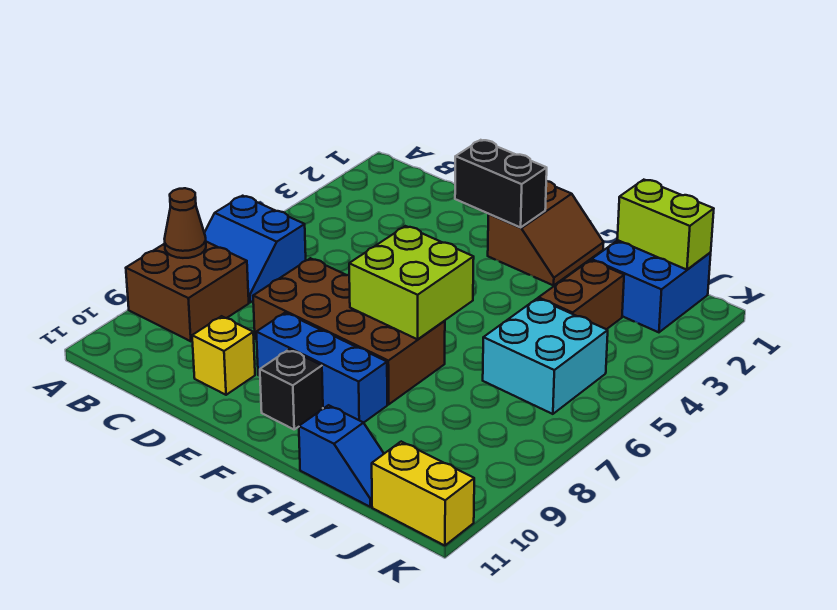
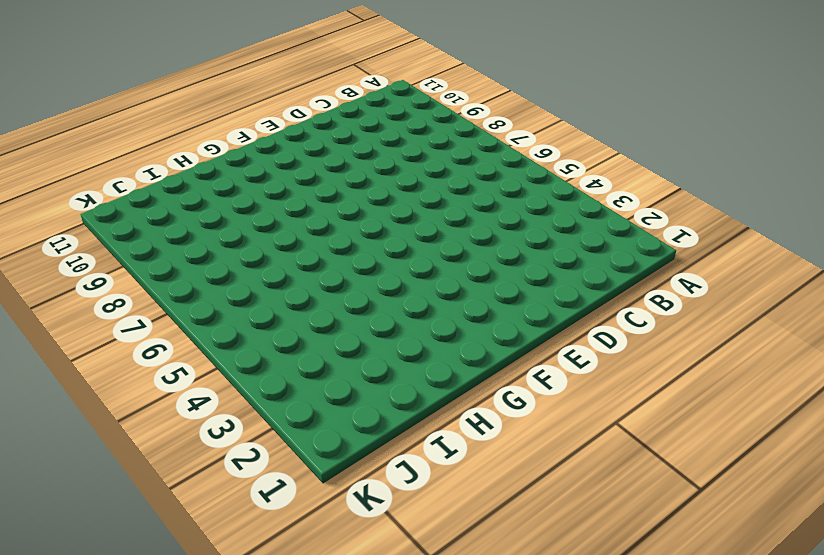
none -> blue slope A6:B7 level 1 top 6
none -> brown brick A8:B9 level 1
none -> brown brick D7:G8 level 1

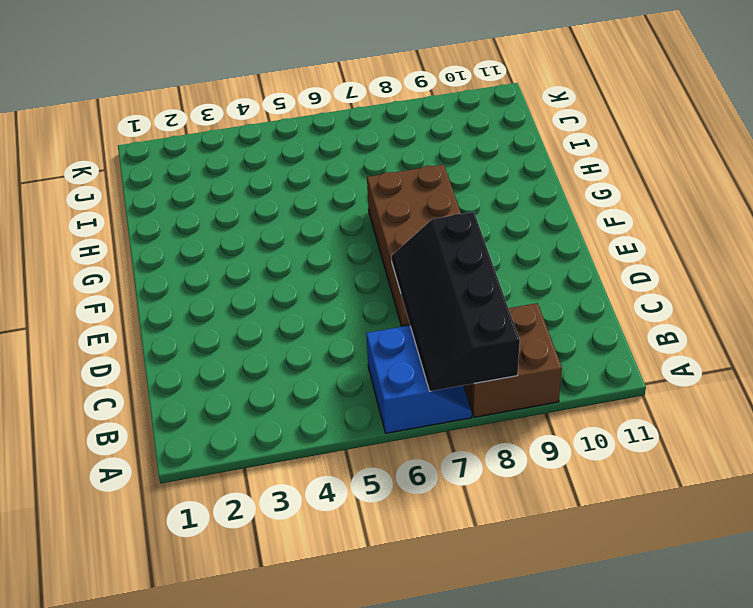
black slope A7:D8 level 2 top 8 -> brown cone A8 level 2
none -> yellow brick D10 level 1
none -> blue brick E9:G9 level 1
none -> brown slope F1:G2 level 1 top F

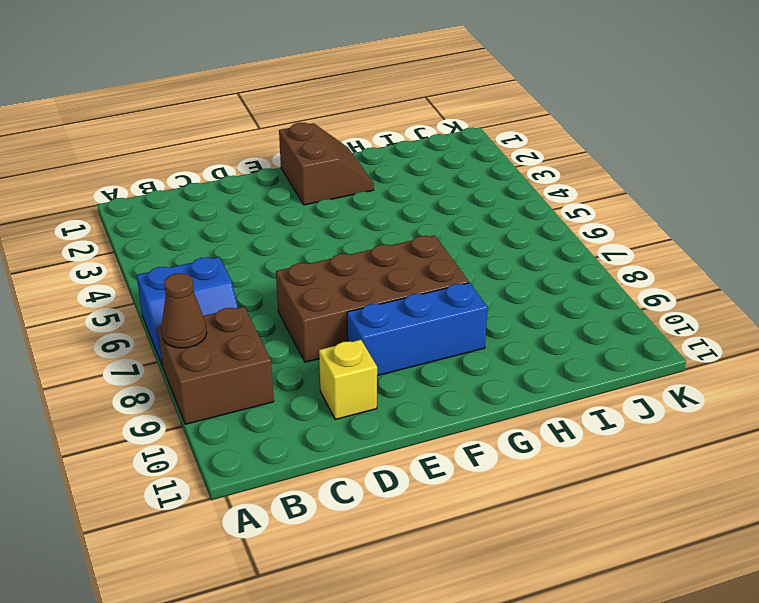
none -> black brick F10 level 1
none -> blue slope H11:I11 level 1 top H
none -> blue brick I1:J2 level 1

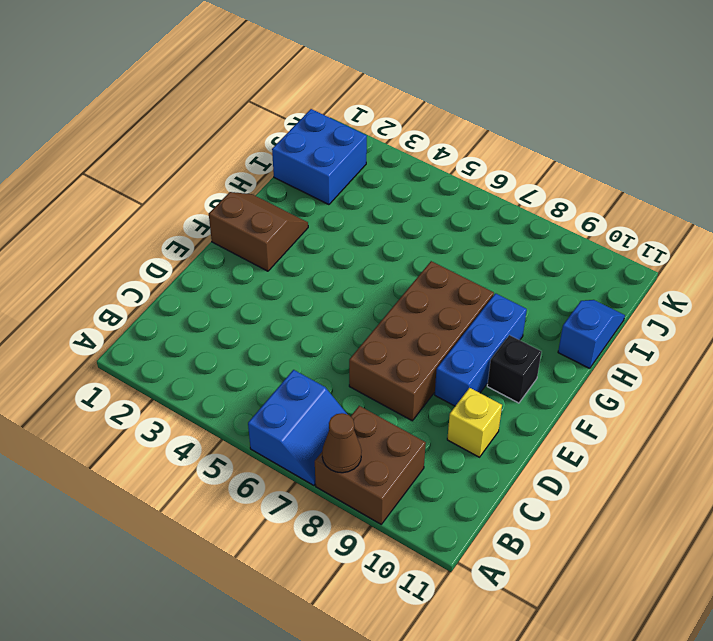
none -> brown brick I3:I4 level 1
none -> cyan brick I5:J6 level 1
none -> yellow brick J11:K11 level 1

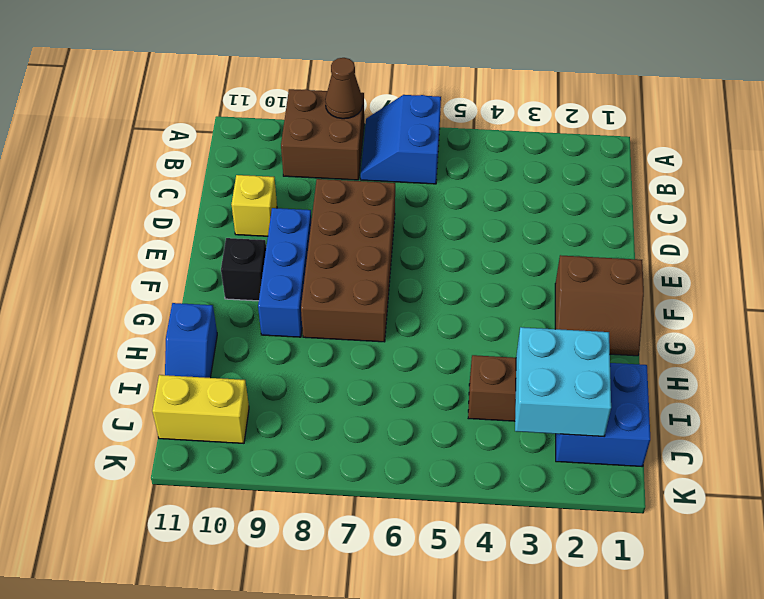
cyan brick I2:J3 level 2 -> cyan brick I5:J6 level 1
yellow brick J10:J11 level 1 -> yellow brick J11:K11 level 1
none -> black brick E2:F2 level 2
none -> lime brick F6:G7 level 2
none -> lime brick I1:J1 level 2

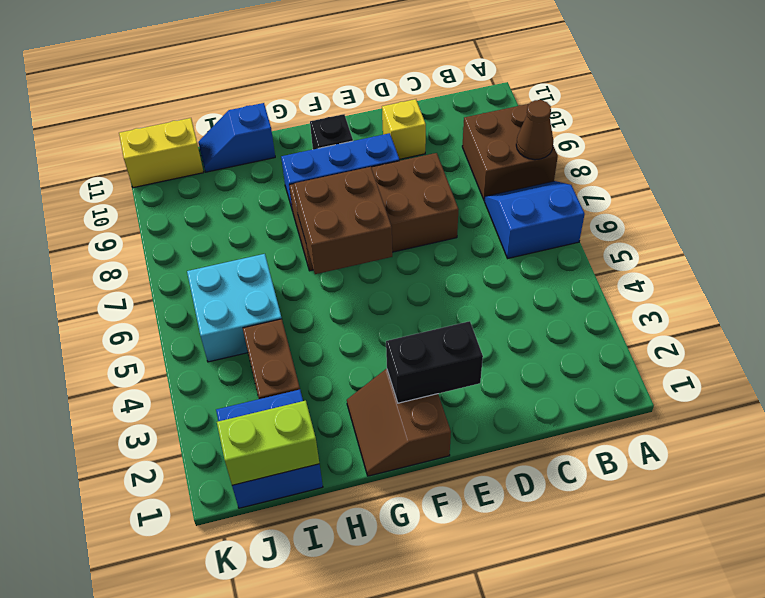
brown brick F6:G7 level 2 -> lime brick F6:G7 level 2

